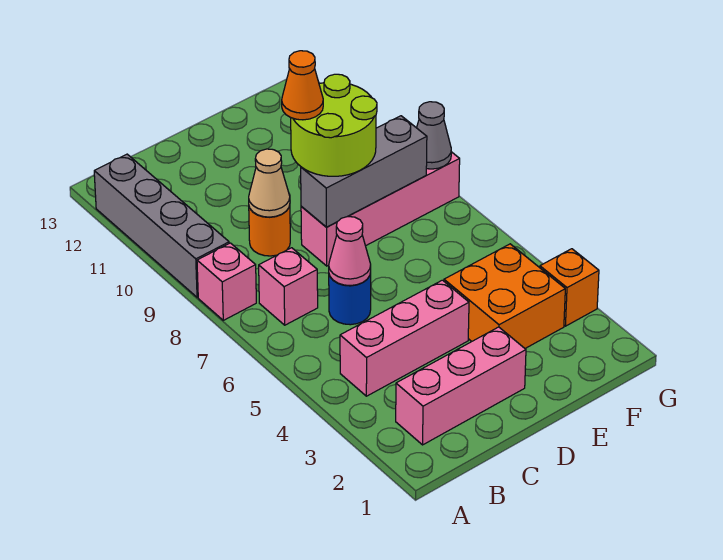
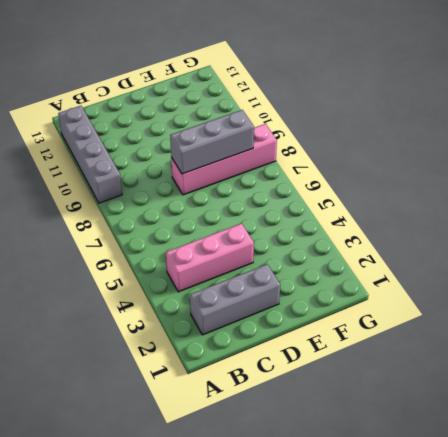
grey brick B2:D2 level 1 -> pink brick B2:D2 level 1
none -> pink brick A8 level 1
none -> pink brick B7 level 1
none -> blue round brick C6 level 1

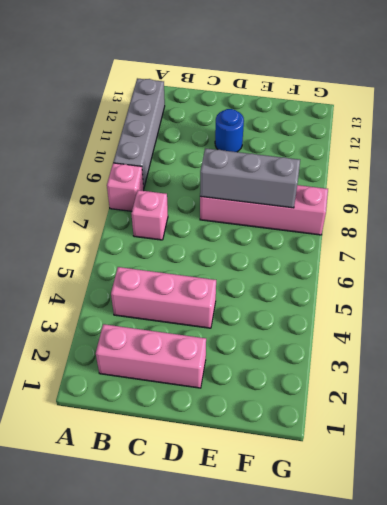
blue round brick D11 level 1 -> blue round brick C6 level 1
none -> orange round brick C9 level 1
none -> orange brick E3:F4 level 1
none -> orange brick G3 level 1

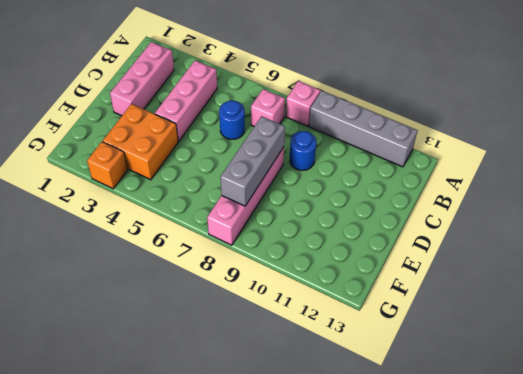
blue round brick C9 level 1 -> orange round brick C9 level 1
none -> pink cone C6 level 2
none -> tan cone C9 level 2
none -> grey cone G8 level 2

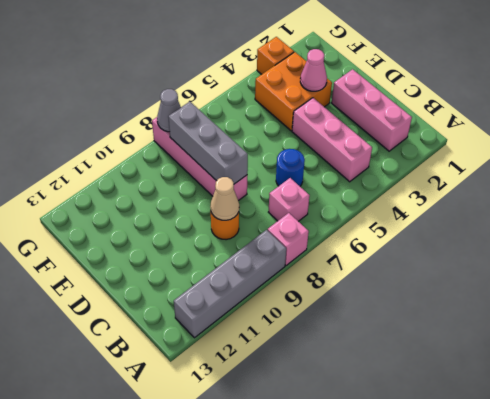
pink cone E3 level 2 -> pink cone C6 level 2
none -> lime round brick D8:E9 level 3
none -> orange cone D9 level 4

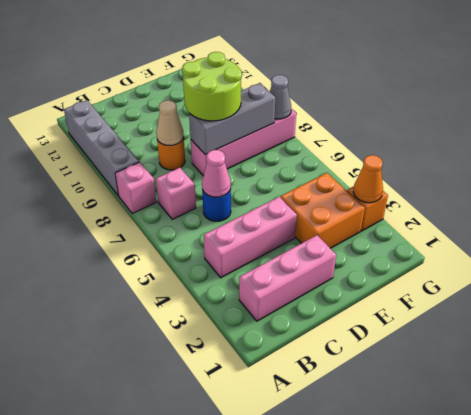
orange cone G3 level 2 -> orange cone D9 level 4

